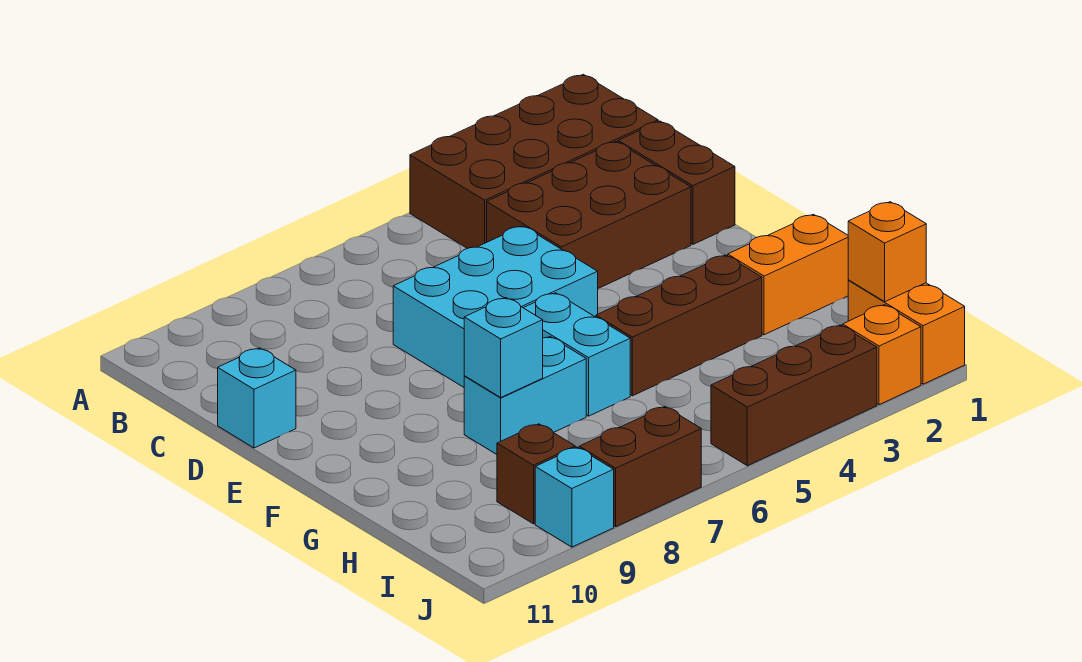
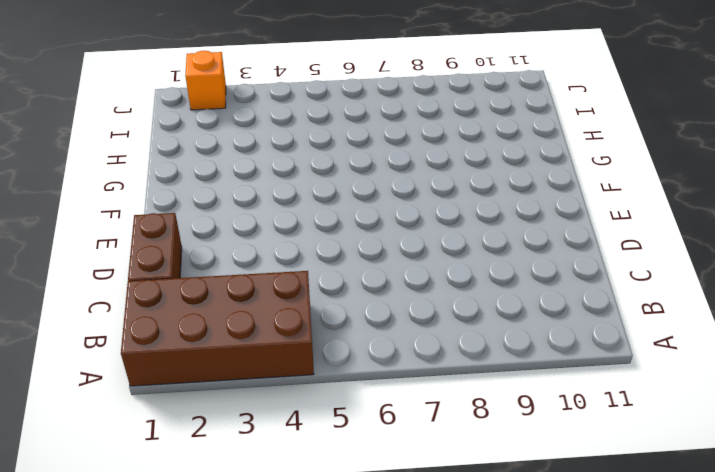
none -> brown brick C2:D4 level 1
none -> cyan brick D5:E7 level 1
none -> cyan brick D11 level 1

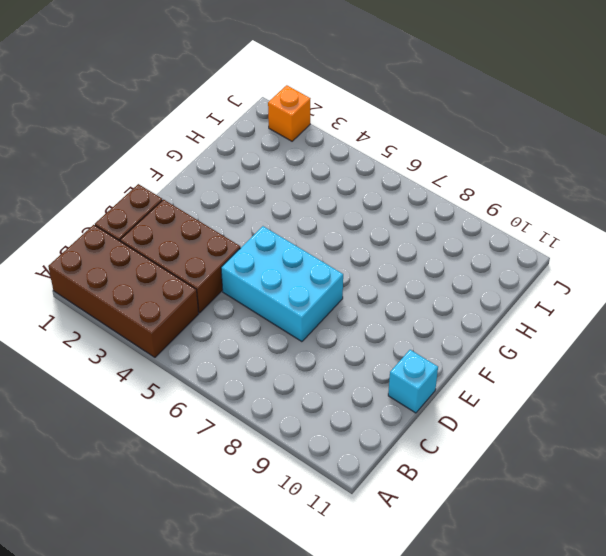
none -> cyan brick F6:G6 level 1
none -> orange brick G1:G2 level 1
none -> brown brick G3:G5 level 1

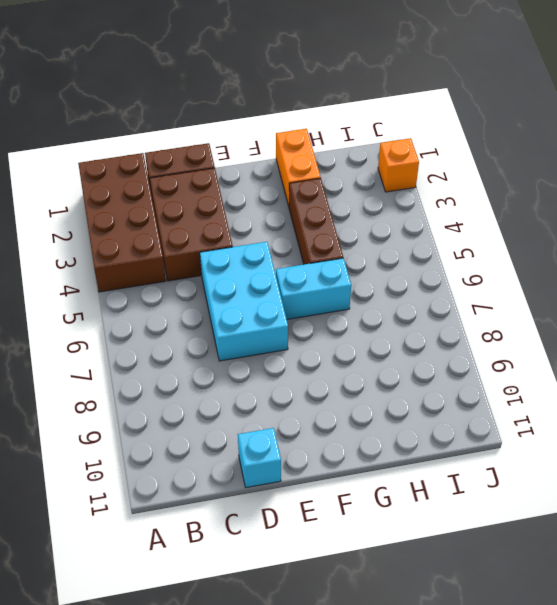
none -> cyan brick G7:G8 level 1
none -> orange brick I1:J1 level 1
none -> brown brick I9 level 1

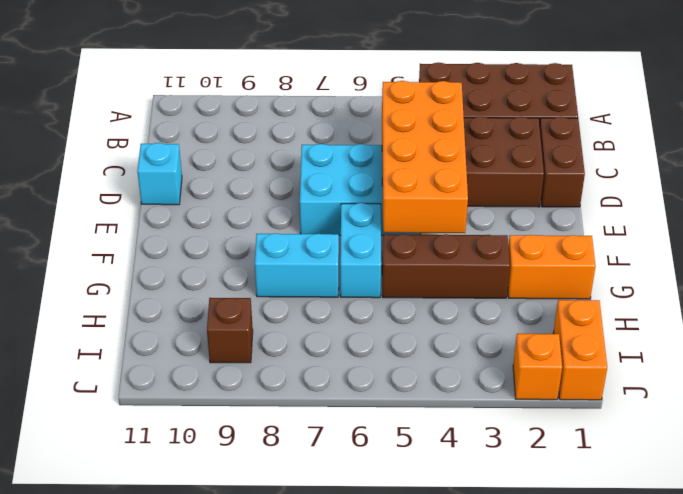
orange brick C4:F5 level 2 -> none
none -> brown brick J3:J5 level 1
none -> brown brick J7:J8 level 1
none -> cyan brick J9 level 1

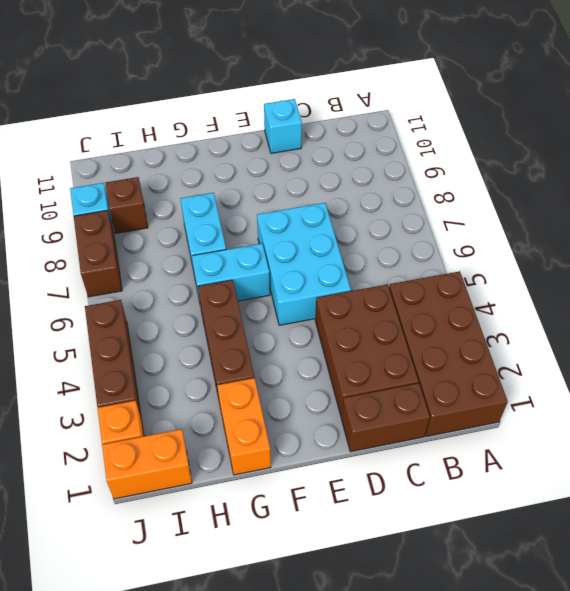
none -> cyan brick G8 level 2
none -> orange brick I1 level 2

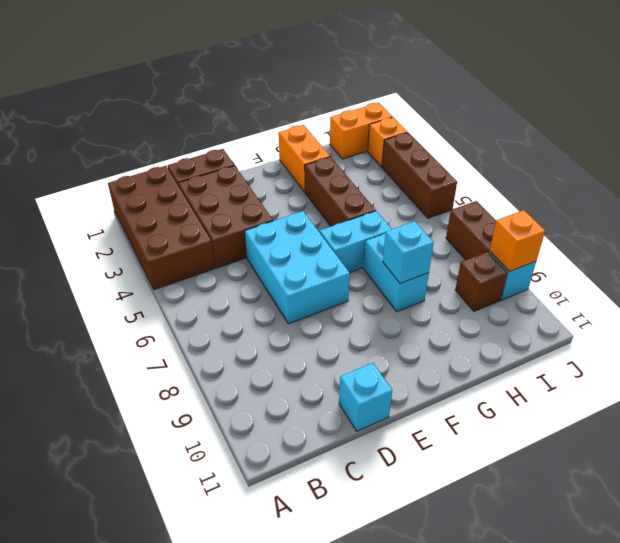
orange brick J9 level 2 -> orange brick I1 level 2

